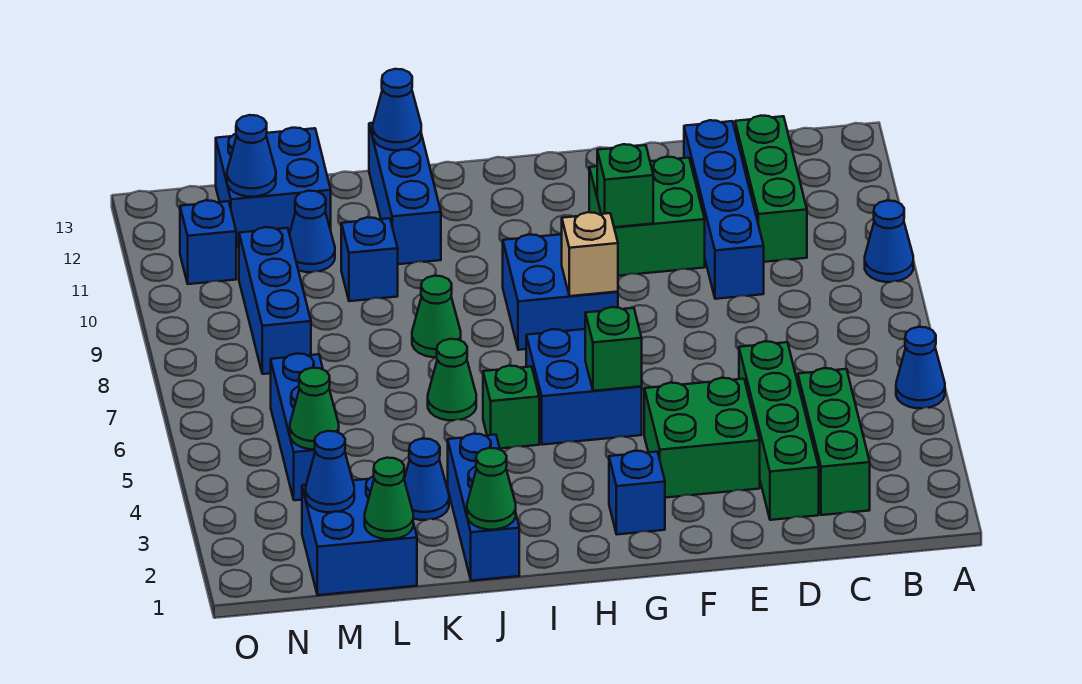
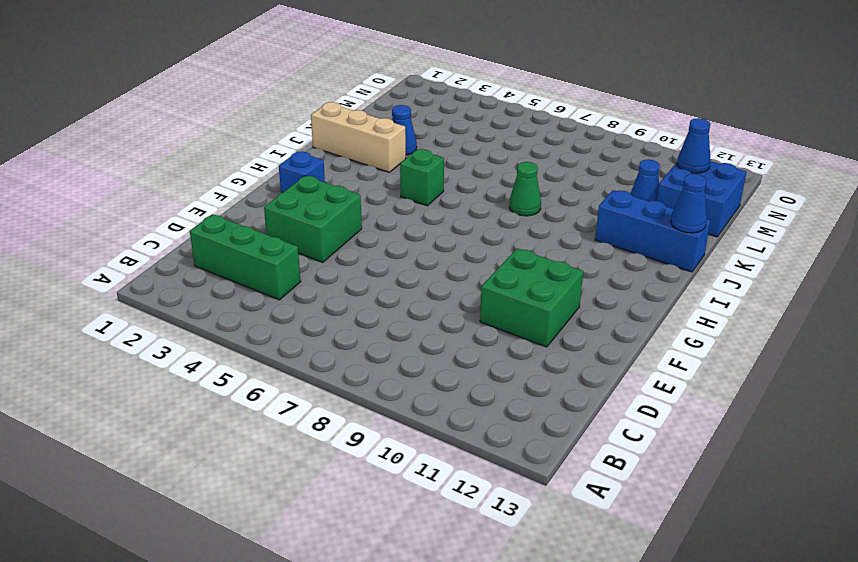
tan brick J1:J3 level 1 -> blue brick J1:J3 level 1
none -> blue cone A5 level 1
none -> blue cone A9 level 1
none -> green brick C10:C12 level 1
none -> green brick D2:D5 level 1

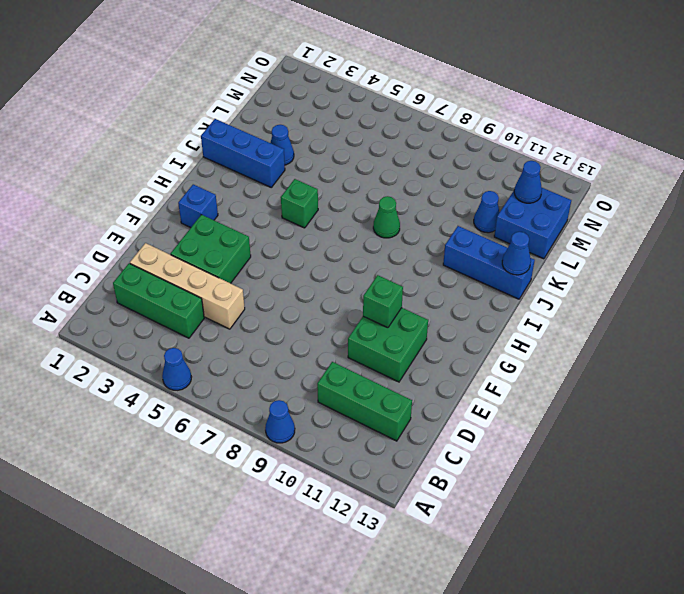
tan brick D2:D5 level 1 -> green brick D2:D5 level 1
none -> blue brick D9:D12 level 1
none -> blue brick G5:H6 level 1
none -> blue brick G8:H9 level 1
none -> green cone J6 level 1

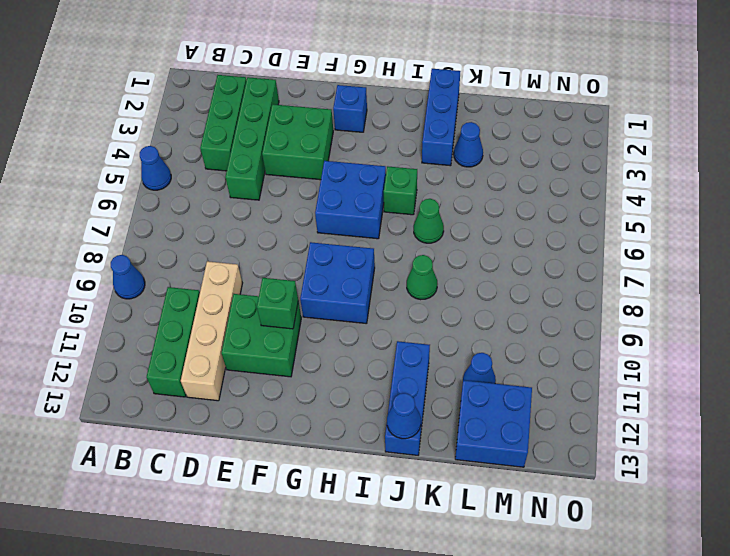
tan brick D9:D12 level 1 -> blue brick D9:D12 level 1
none -> blue brick K10 level 1
none -> blue brick L1:M2 level 1
none -> blue brick M4:M6 level 1
none -> blue brick M8:M10 level 1

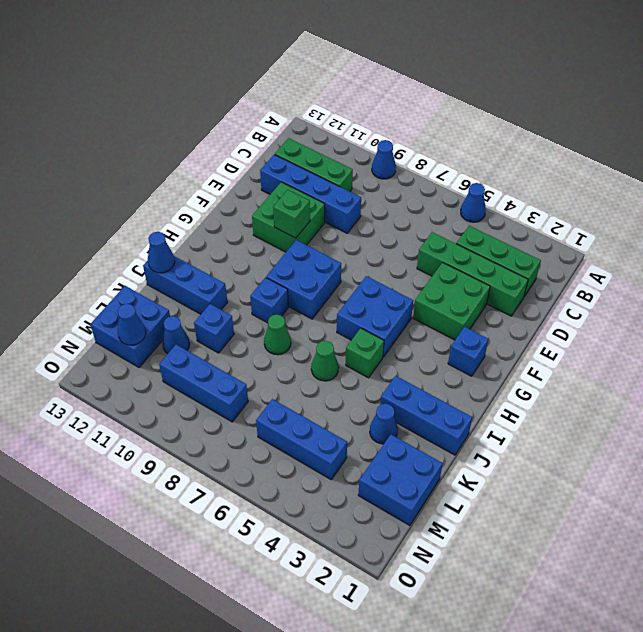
blue brick I9 level 1 -> blue brick N11 level 1
none -> green brick G5 level 2
none -> tan brick G8 level 2
none -> green cone J1 level 2
none -> green cone L1 level 2

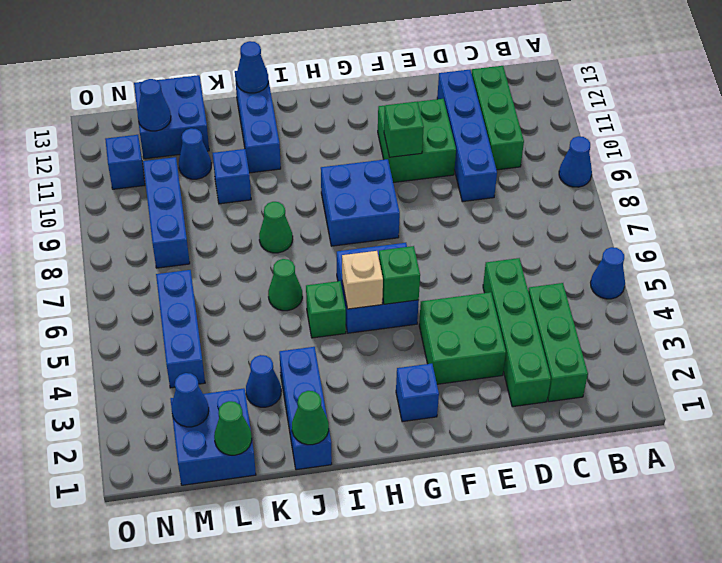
tan brick H5 level 2 -> tan brick G8 level 2
none -> green cone M4 level 2

